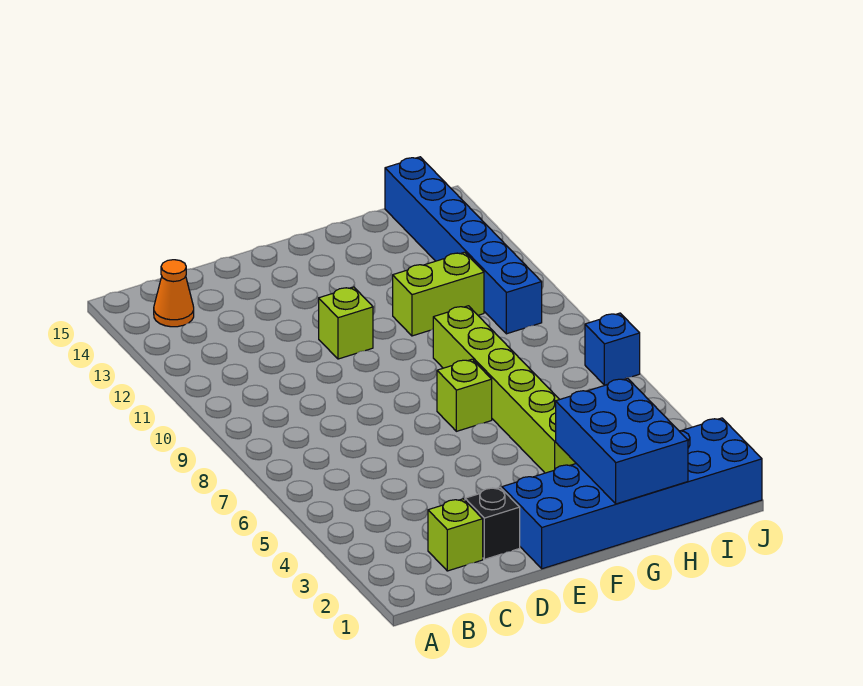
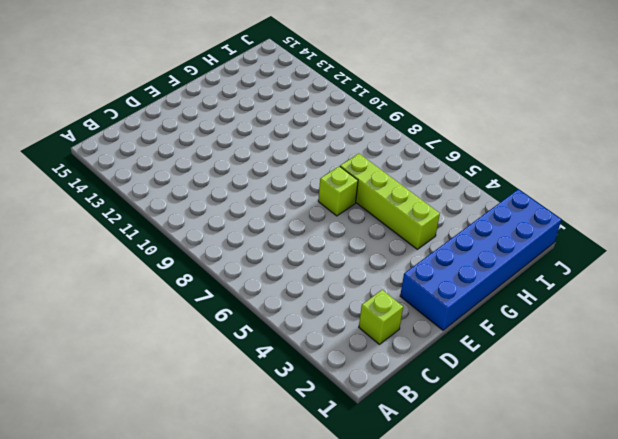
lime brick G4:G7 level 1 -> lime brick G4:G9 level 1
none -> orange cone B14 level 1
none -> black brick D2 level 1

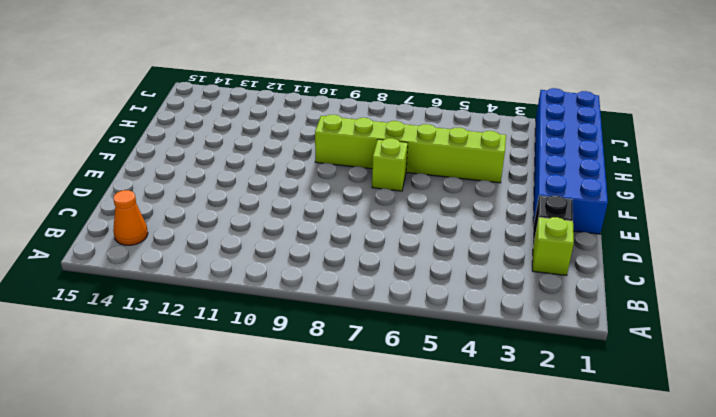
none -> lime brick E11 level 1
none -> lime brick G11:H11 level 1

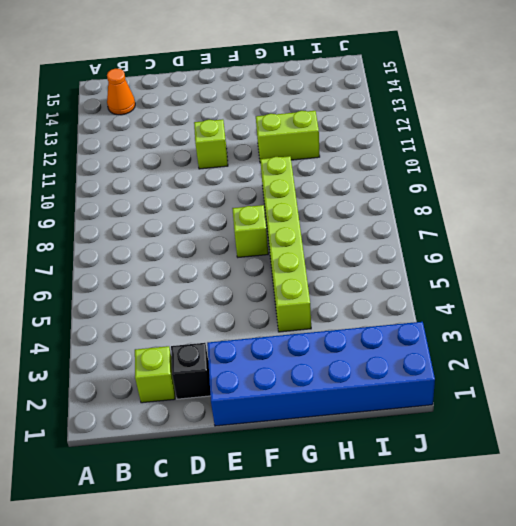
none -> blue brick I10:I15 level 1
none -> blue brick J7 level 1

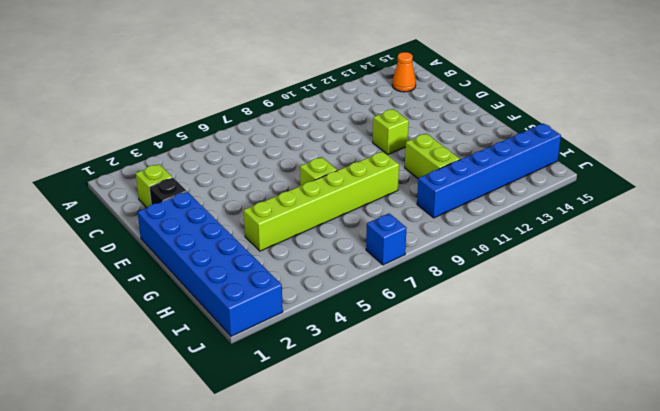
none -> blue brick G1:H3 level 2

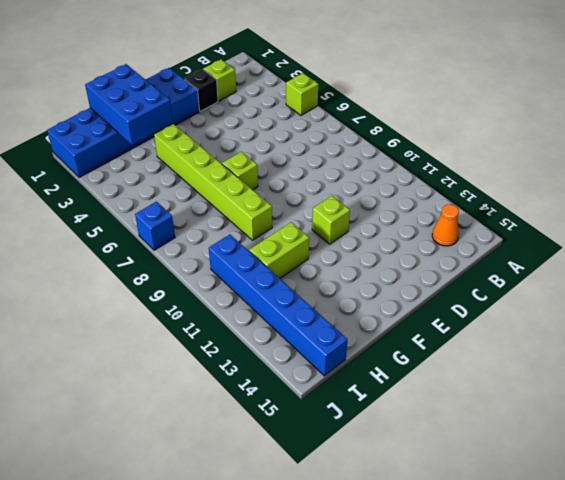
lime brick A5 level 1 -> none

